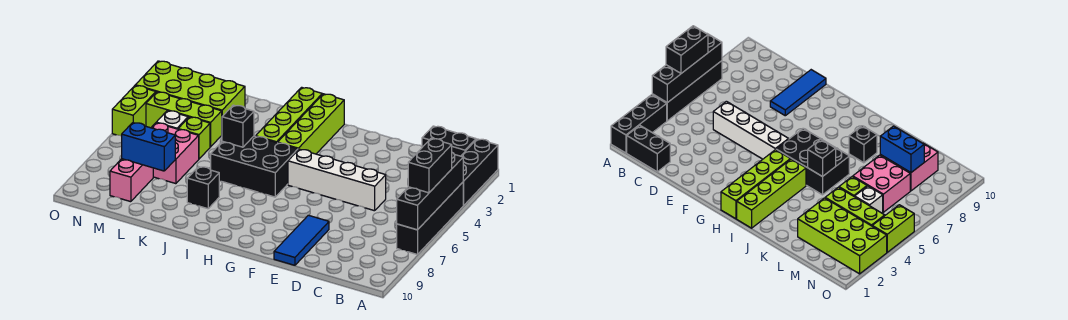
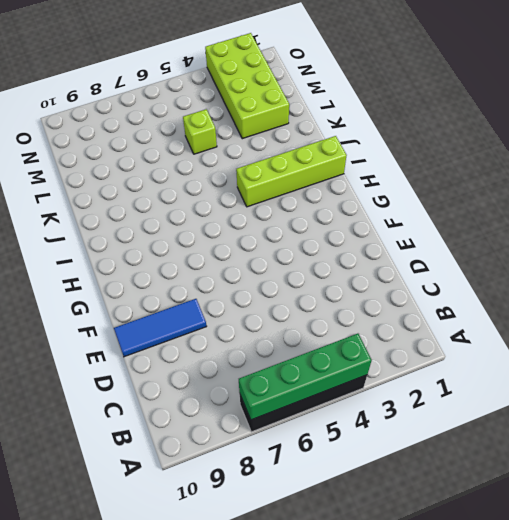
green brick A4:A7 level 2 -> black brick A4:A7 level 2
none -> black brick A1:A3 level 1
none -> black brick B1:C1 level 1
none -> white brick D5:G5 level 1

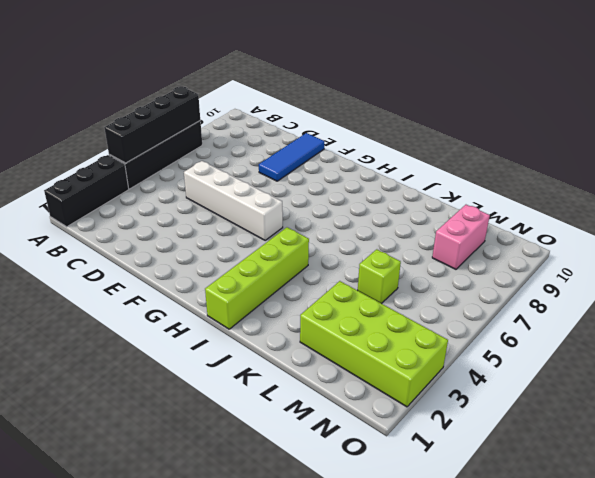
none -> black brick B1:C1 level 1
none -> lime brick H1:H4 level 1
none -> black brick H5:J6 level 1

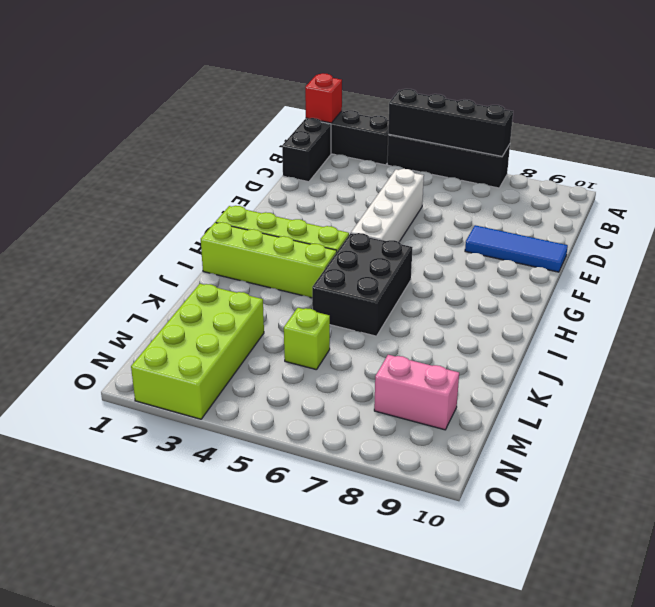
red brick A1 level 2 -> none
none -> black brick J8 level 1
none -> lime brick L4:N4 level 1
none -> pink brick L6:M7 level 1

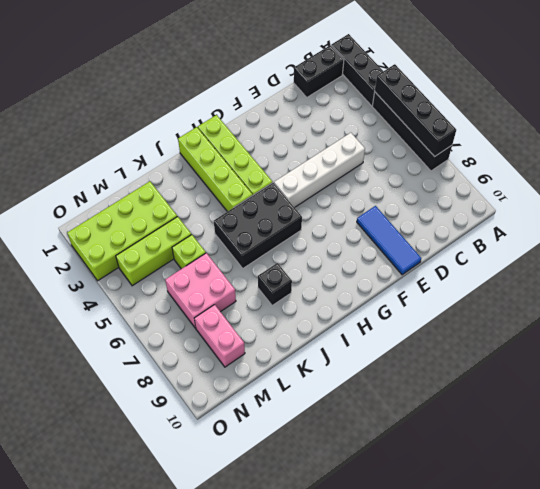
none -> white brick M5 level 1
none -> lime brick O4:O5 level 1
none -> black brick J5 level 2

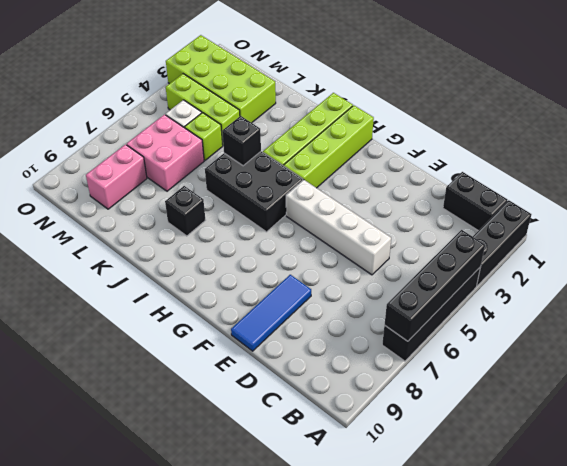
none -> lime brick O4:O5 level 1
none -> blue brick L8:M8 level 2
none -> black brick A5:A6 level 3

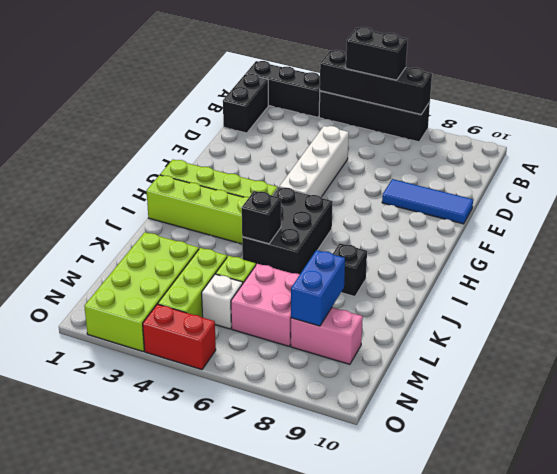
red brick O4:O5 level 1 -> lime brick O4:O5 level 1

